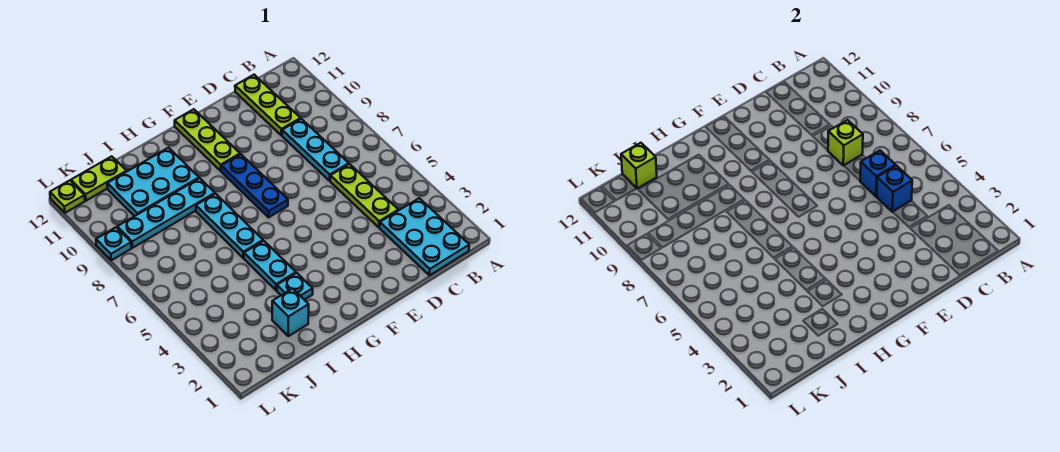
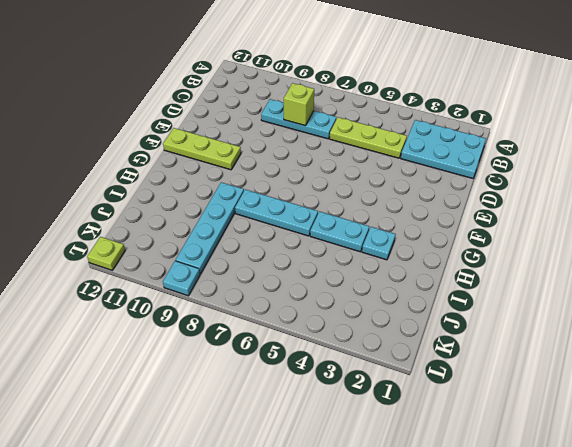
none -> lime plate C10:C12 level 1
none -> blue plate F7:F9 level 1
none -> cyan plate H10:J11 level 1

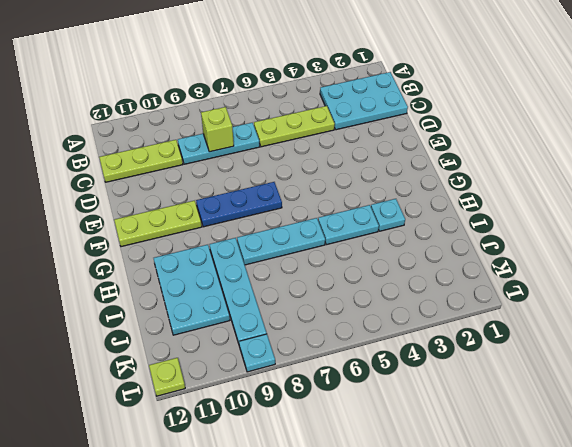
none -> cyan brick I2 level 1
none -> lime plate J12:K12 level 1
none -> blue brick C5 level 2

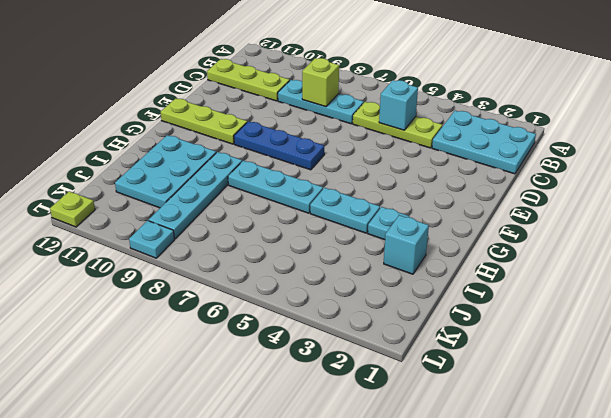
cyan brick C5 level 2 -> blue brick C5 level 2
none -> lime plate J12:K12 level 1
none -> blue brick C6 level 2
none -> lime brick J12 level 2

